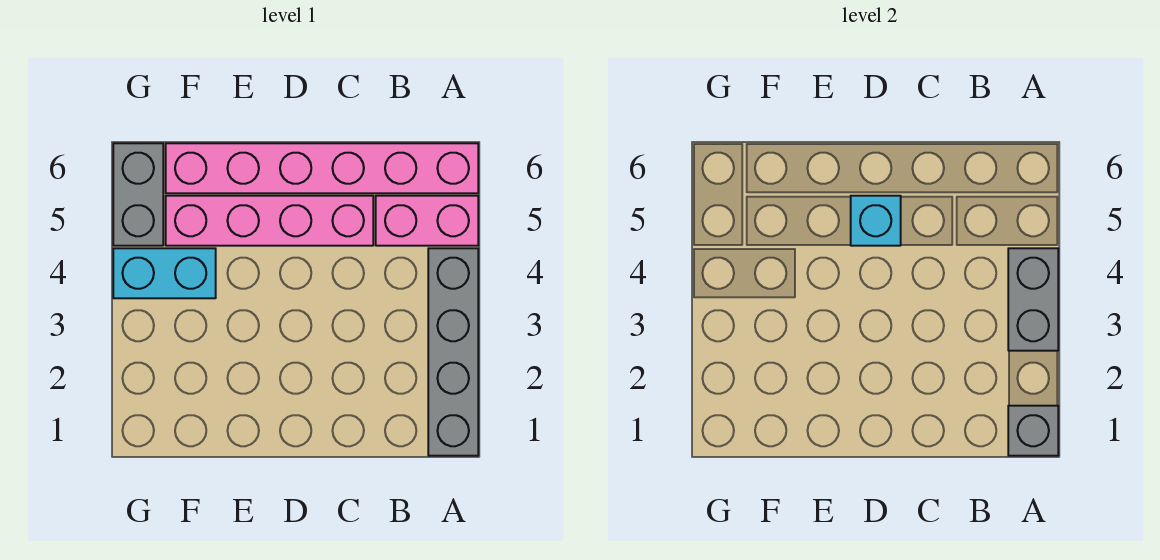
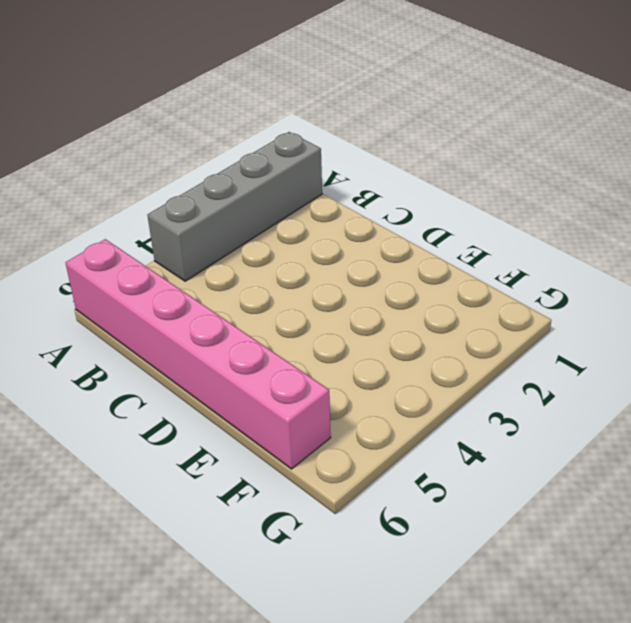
none -> pink brick A5:B5 level 1
none -> pink brick C5:F5 level 1

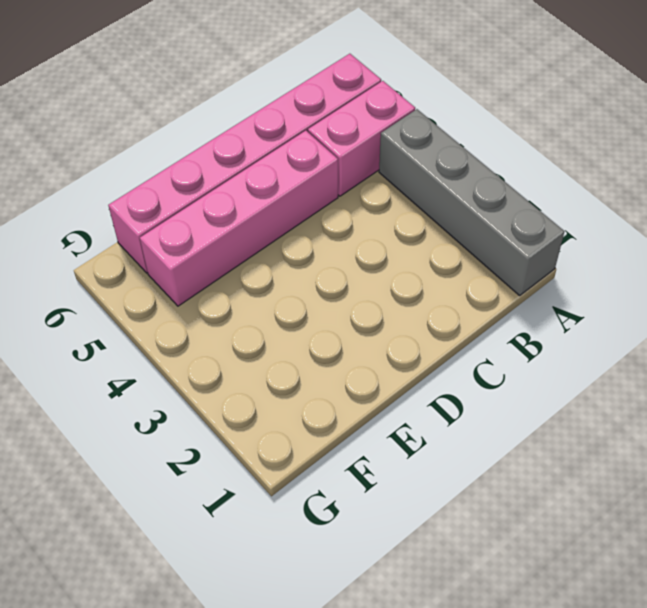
none -> cyan brick F4:G4 level 1
none -> grey brick G5:G6 level 1

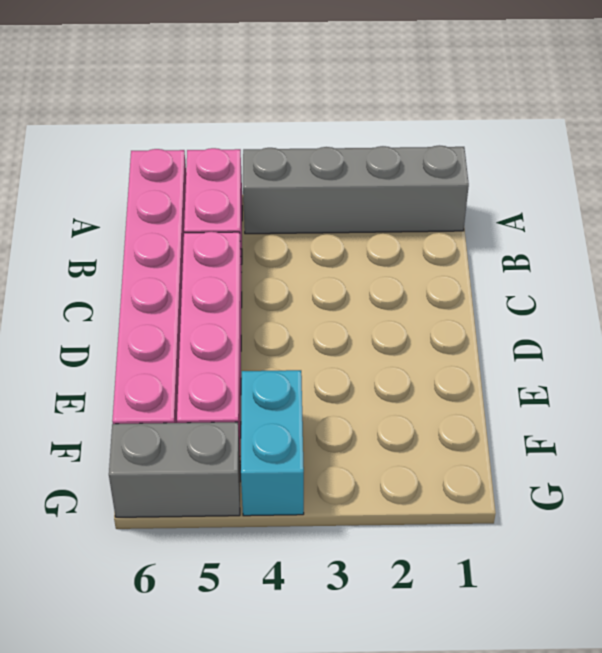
none -> grey brick A1 level 2
none -> grey brick A3:A4 level 2

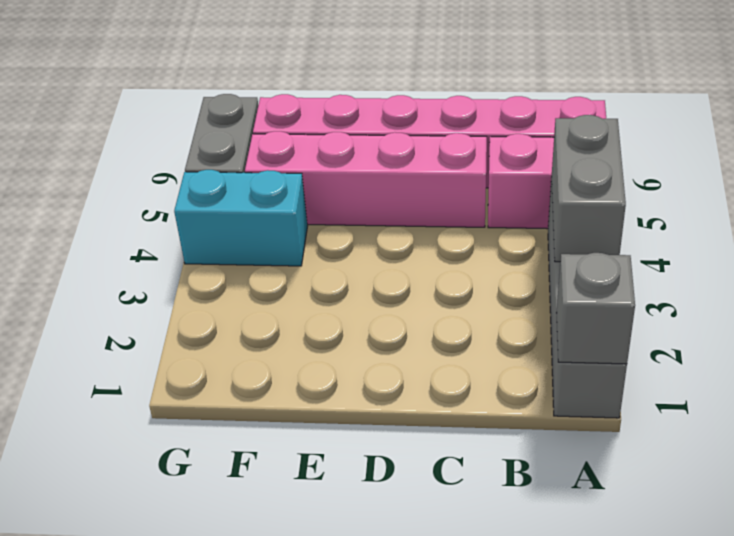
none -> cyan brick D5 level 2

